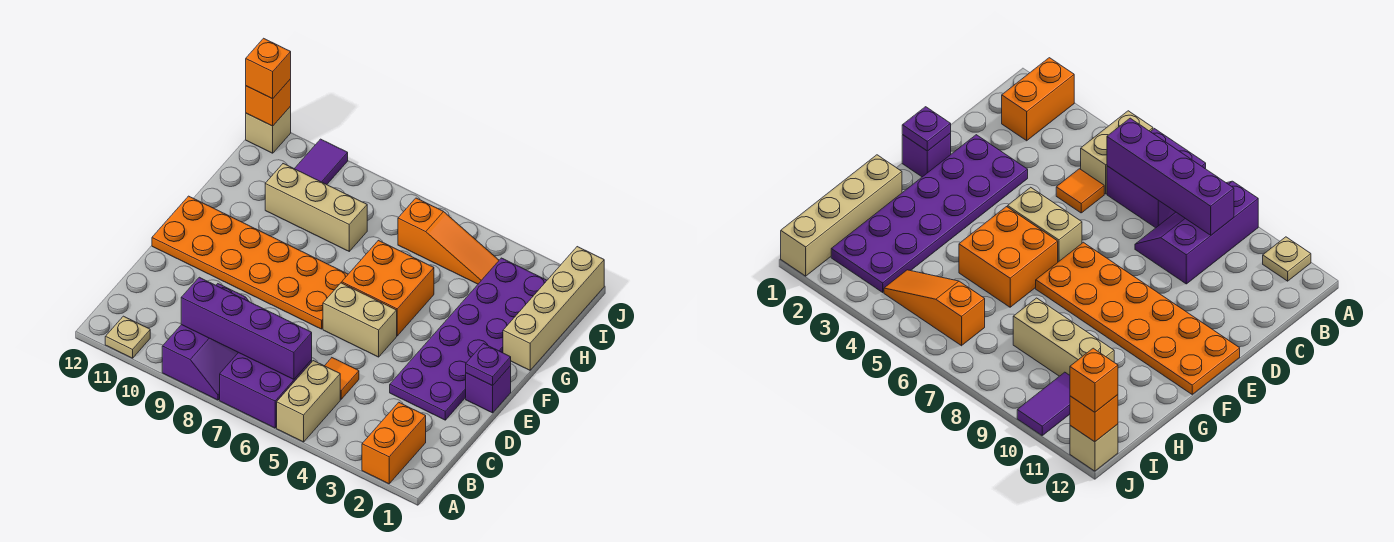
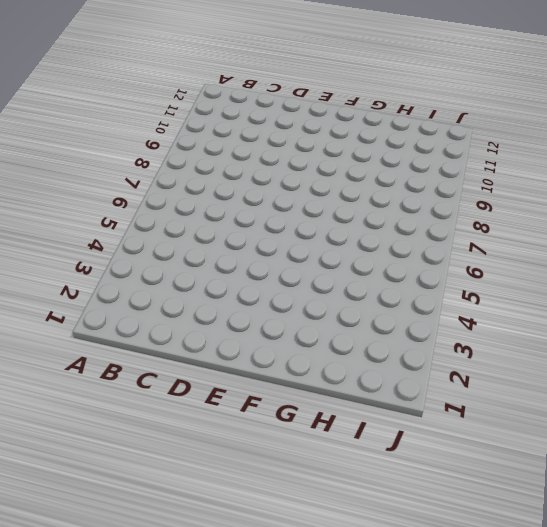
none -> orange brick A2:B2 level 1
none -> tan brick A5:B5 level 1
none -> purple brick A6:B7 level 1

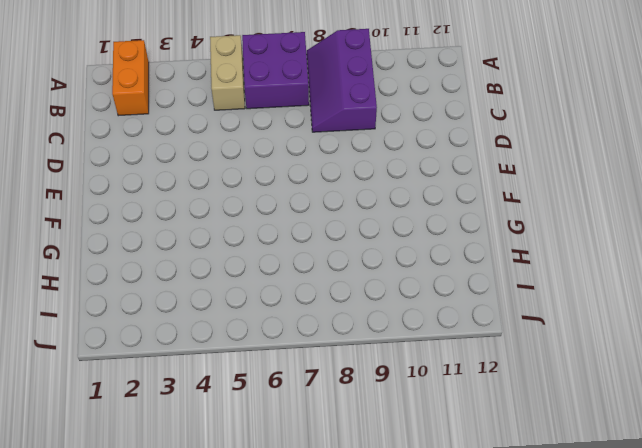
none -> tan plate A11 level 1
none -> orange tile C5 level 1
none -> purple plate D2:I3 level 1

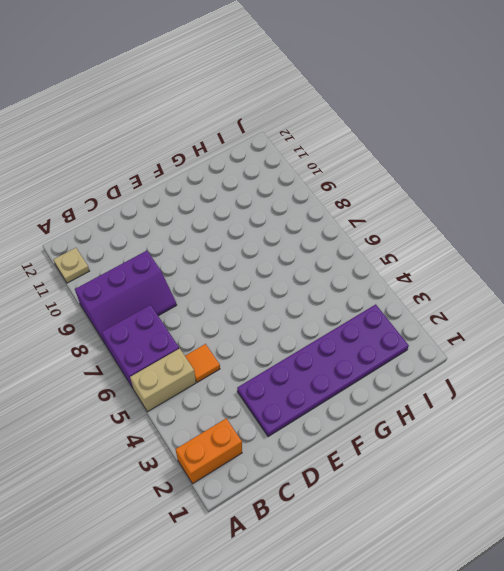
none -> purple brick E1 level 1
none -> tan brick E5:E6 level 1
none -> orange plate E7:F12 level 1

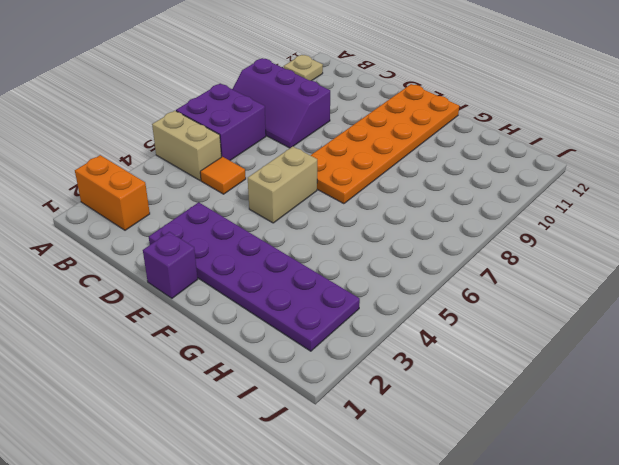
none -> orange brick F5:G6 level 1
none -> tan brick G1:J1 level 1
none -> tan brick H8:H10 level 1

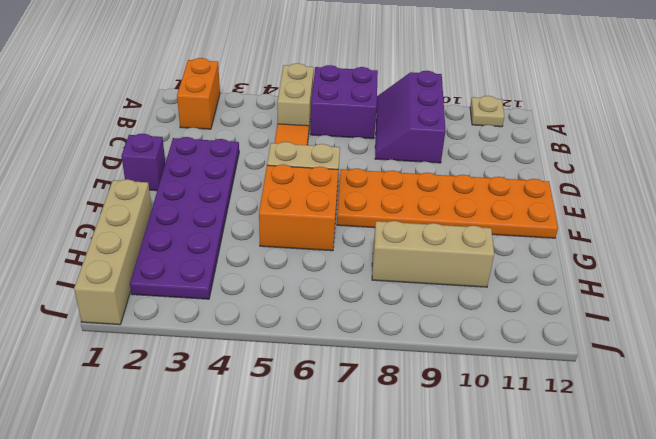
none -> orange slope I4:I6 level 1 top 6
none -> purple tile I10:J10 level 1
none -> tan brick J12 level 1

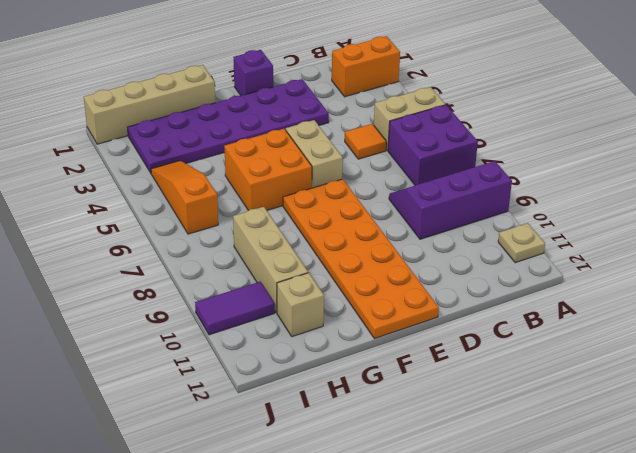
tan brick H11 level 1 -> tan brick J12 level 1
none -> purple brick B6:B9 level 2
none -> purple plate E1 level 2
none -> orange brick J12 level 2

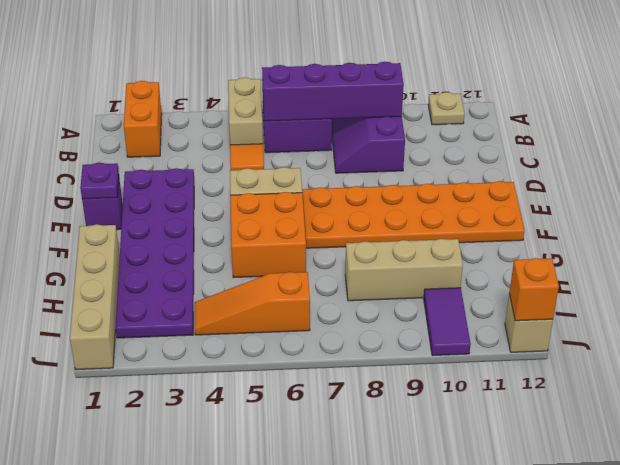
none -> orange brick J12 level 3

